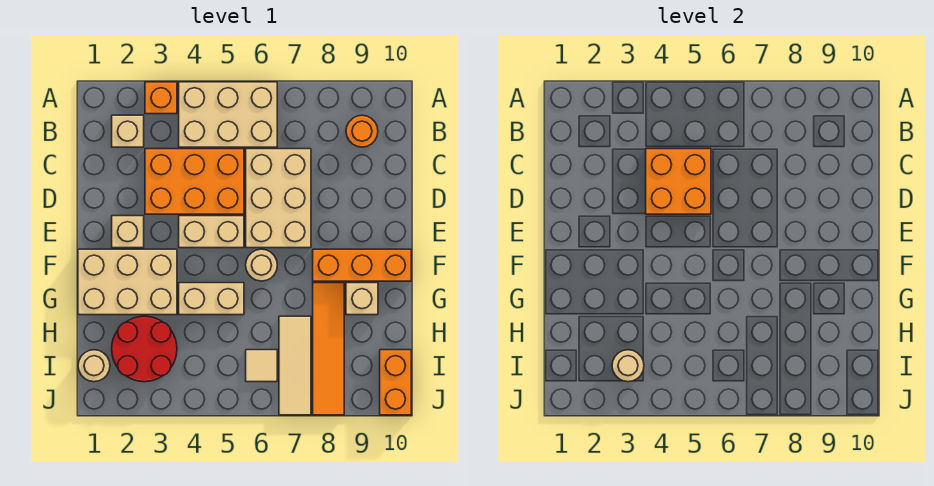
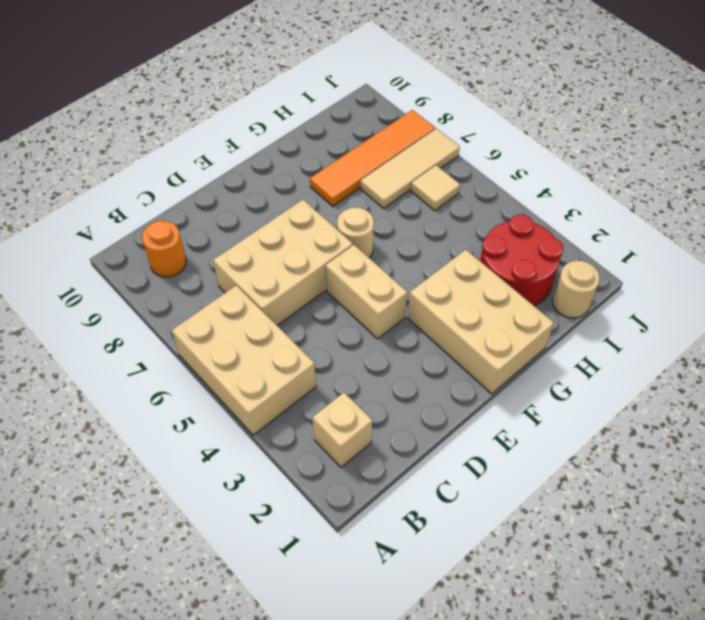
none -> orange brick A3 level 1
none -> orange brick C3:D5 level 1
none -> tan brick E2 level 1

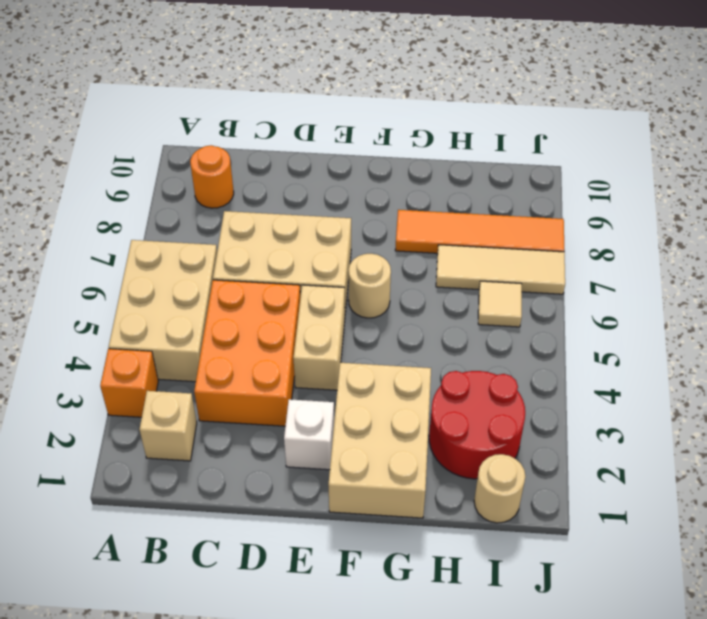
white brick E2 level 1 -> tan brick E2 level 1
none -> orange brick F8:F10 level 1
none -> tan brick G4:G5 level 1
none -> tan brick G9 level 1

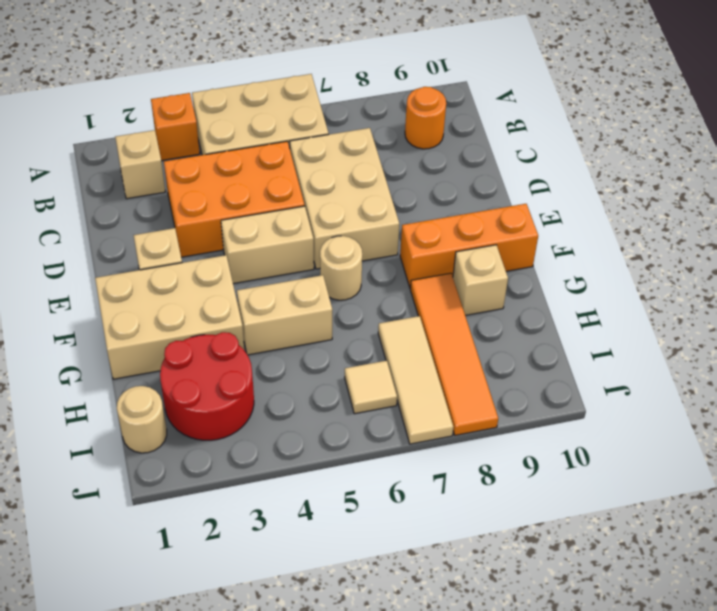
none -> orange brick I10:J10 level 1
none -> orange brick C4:D5 level 2
none -> tan round brick I3 level 2

